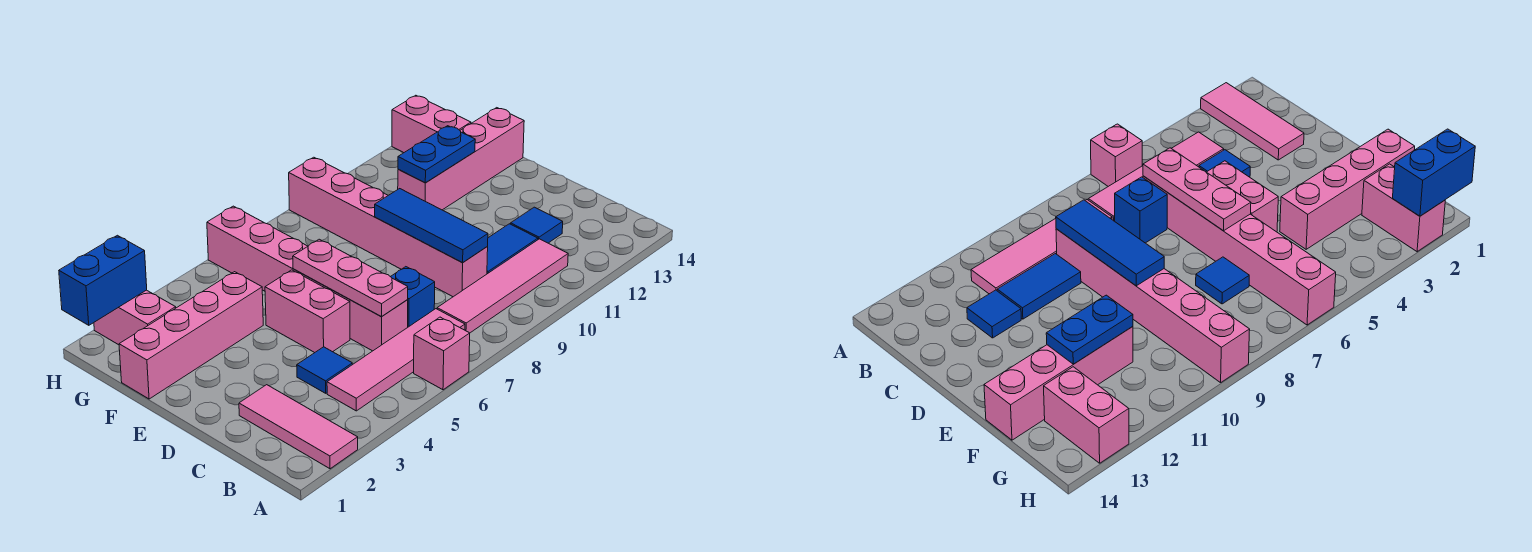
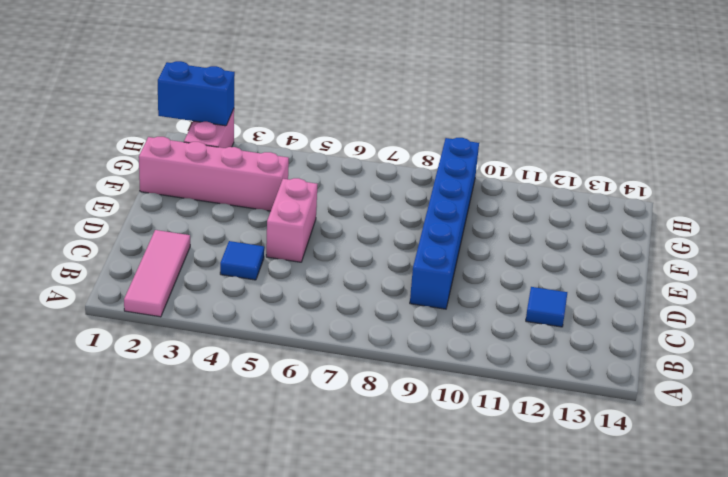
blue brick C9:H9 level 1 -> pink brick C9:H9 level 1
none -> pink brick A6 level 1
none -> pink tile B4:B7 level 1
none -> pink tile B8:B11 level 1

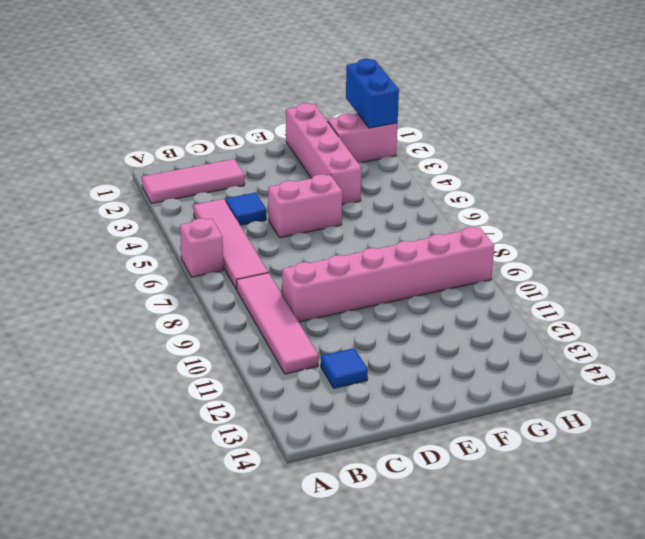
none -> pink brick C6:H6 level 1
none -> blue brick C7 level 1
none -> blue tile C10:C11 level 1

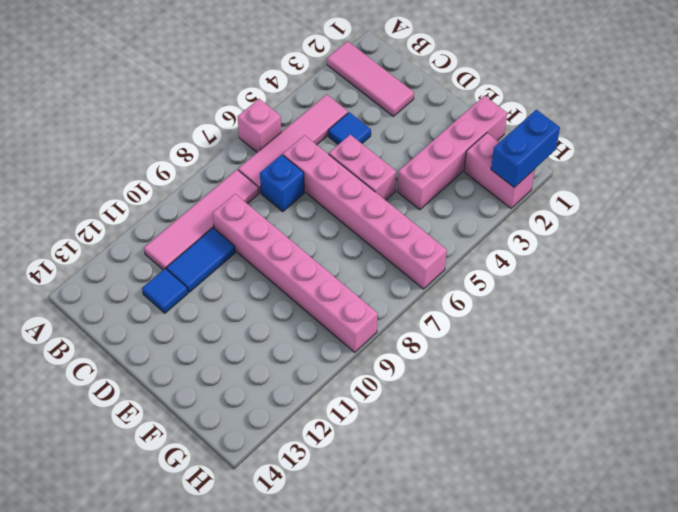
none -> blue tile F7 level 1
none -> pink brick F11:F14 level 1
none -> pink brick G13:H13 level 1

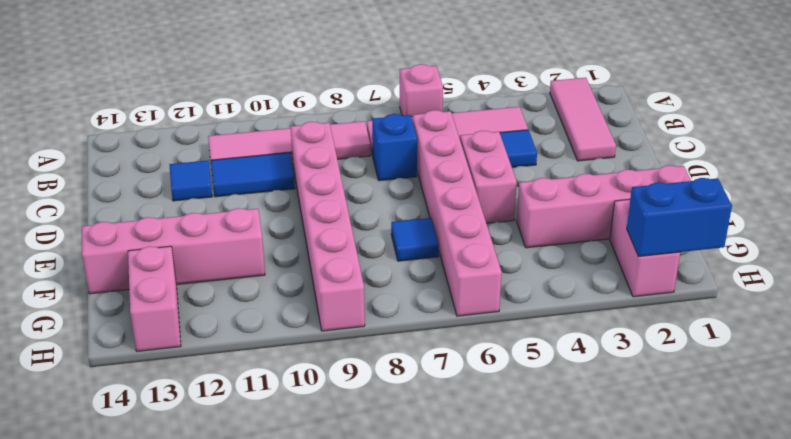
none -> pink plate C6:E6 level 2
none -> blue tile C9:E9 level 2
none -> blue plate F11:F12 level 2

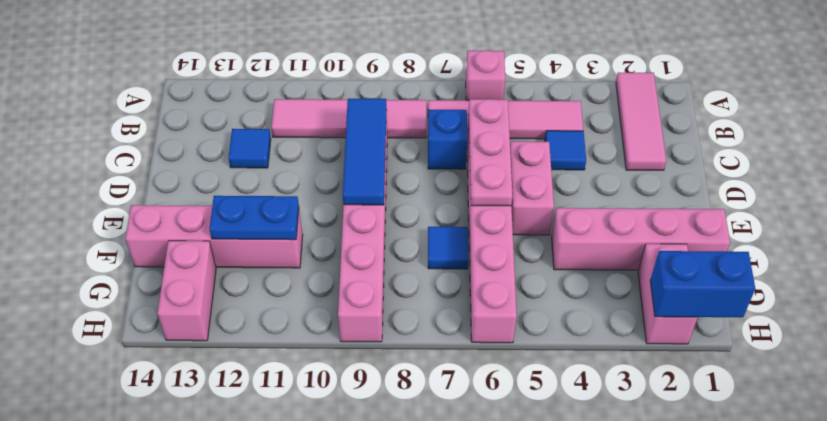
none -> blue tile C10:C11 level 1

